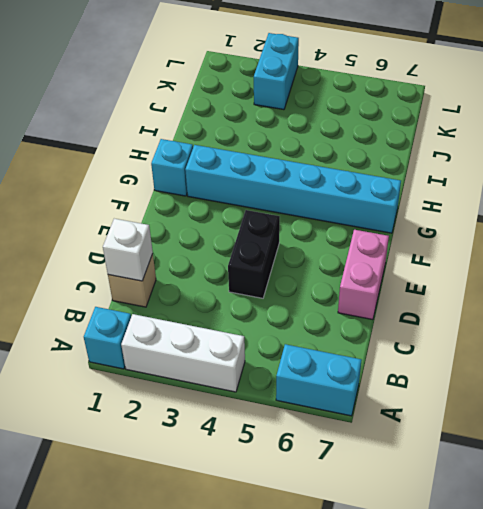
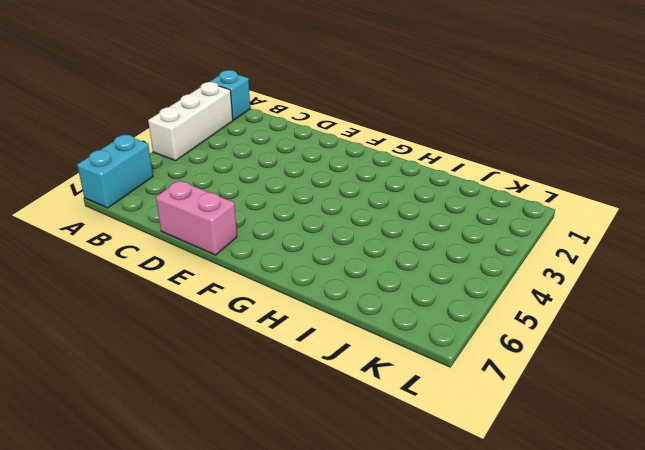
none -> tan brick C1 level 1
none -> black brick D4:E4 level 1

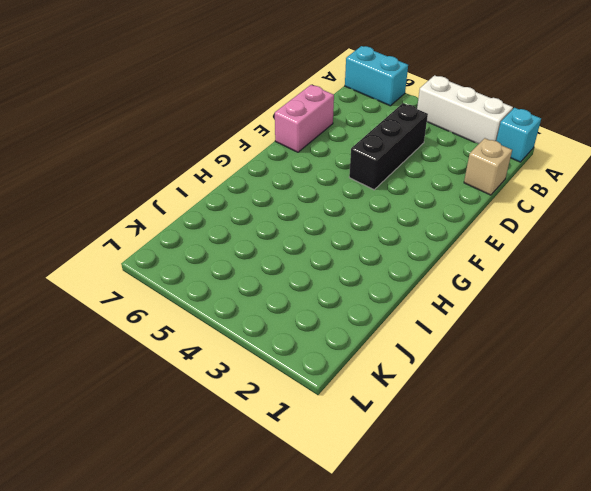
black brick C4:E4 level 1 -> black brick D4:E4 level 1
none -> cyan brick G1 level 1
none -> cyan brick G2:G7 level 1

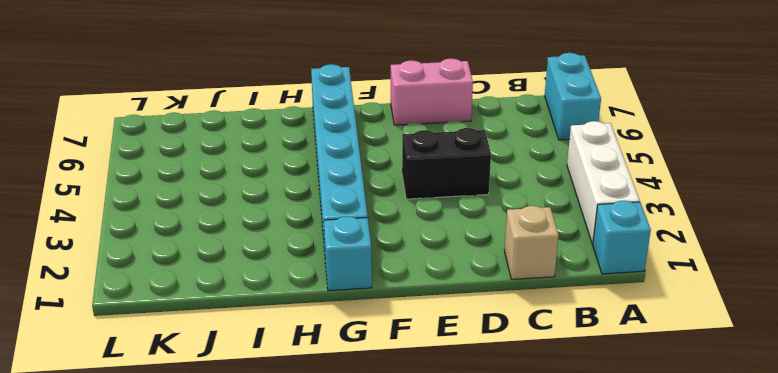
none -> cyan brick K3:L3 level 1
none -> white brick C1 level 2

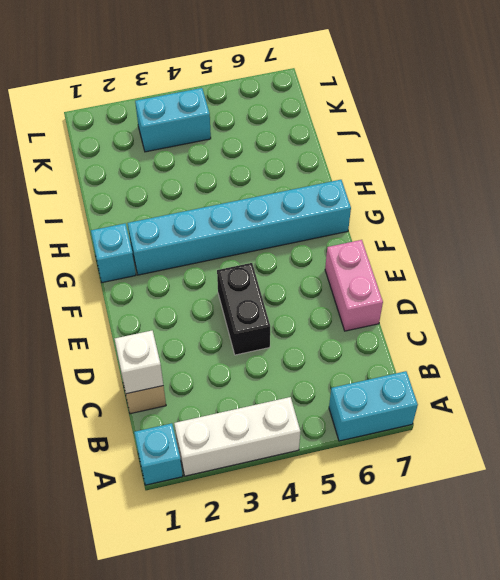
cyan brick K3:K4 level 1 -> cyan brick K3:L3 level 1

